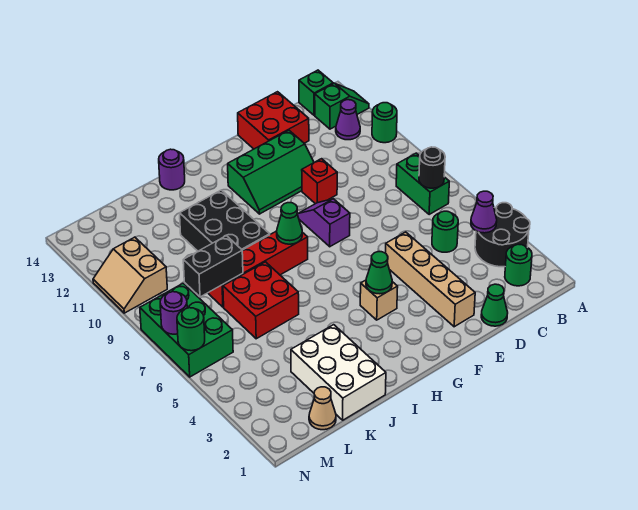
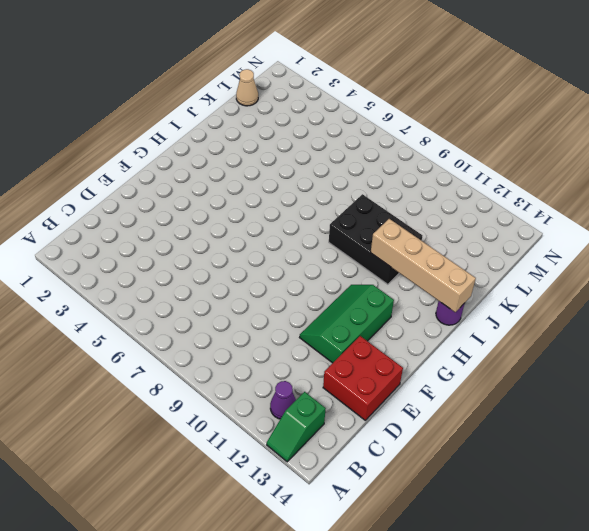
tan brick I11:I14 level 2 -> tan brick E2:E5 level 1
none -> black round brick A3:B4 level 1
none -> green round brick A11 level 1
none -> green round brick B2 level 1
none -> green brick B7:B8 level 1

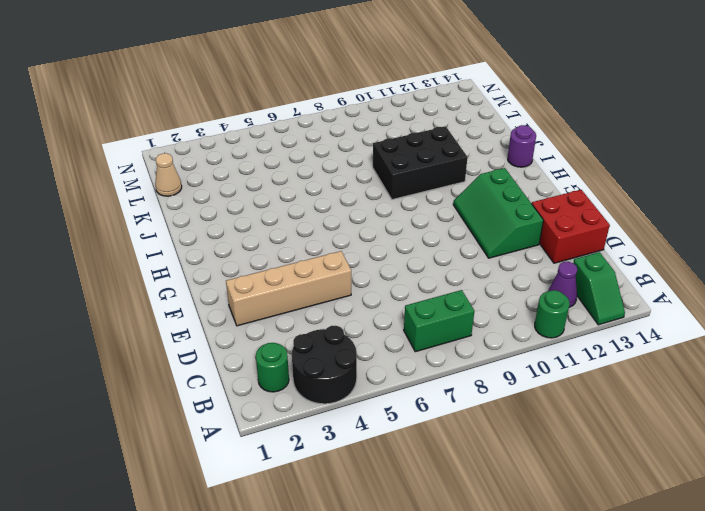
none -> green brick B14 level 1
none -> green round brick C5 level 1
none -> green cone D1 level 1
none -> red brick E10 level 1

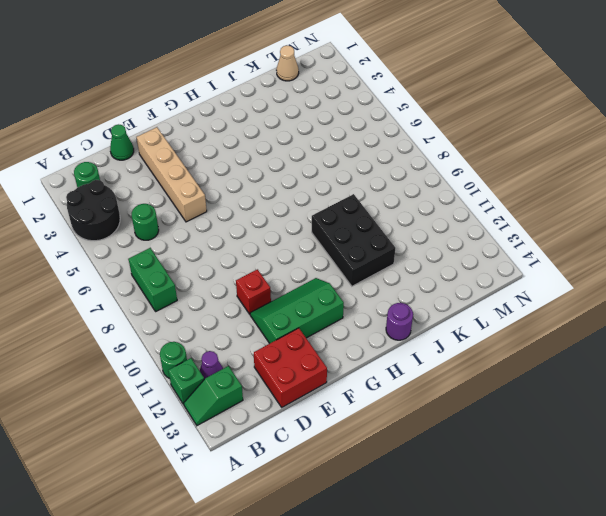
green brick A12 level 1 -> green brick B14 level 1
none -> purple slope F8:F9 level 1 top 8
none -> tan brick G4 level 1
none -> red brick H8:K8 level 1
none -> white brick J1:K3 level 1

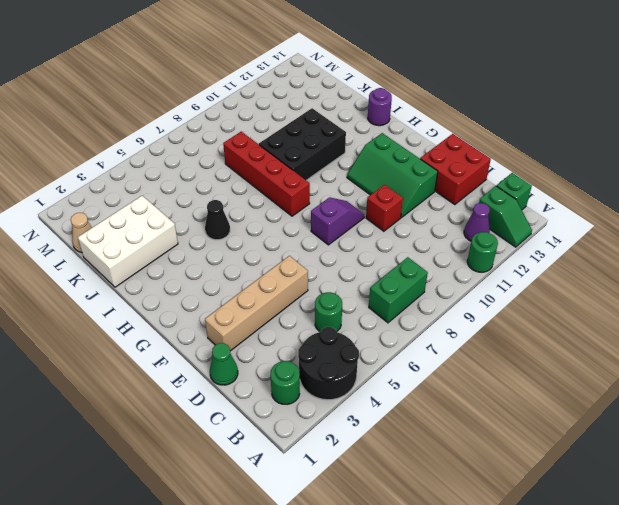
black cone I5 level 1 -> none
none -> tan brick G4 level 1
none -> red brick J6:K7 level 1
none -> green brick M6:N8 level 1
none -> tan slope M10:N11 level 1 top M

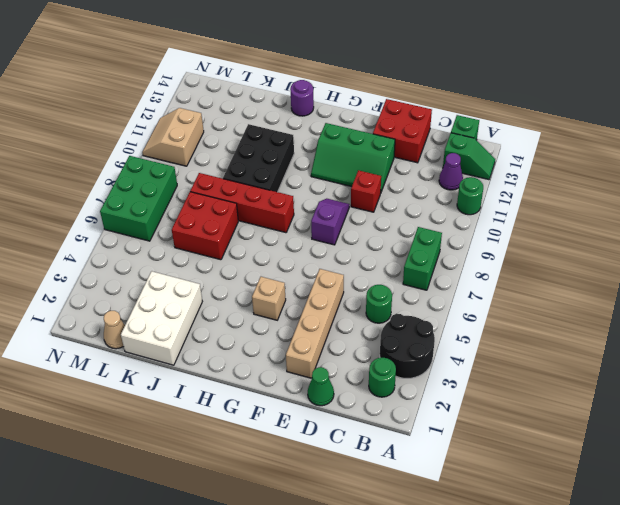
none -> purple cone B4 level 2
none -> black round brick B7 level 2
none -> green cone G4 level 2
none -> green cone H8 level 2

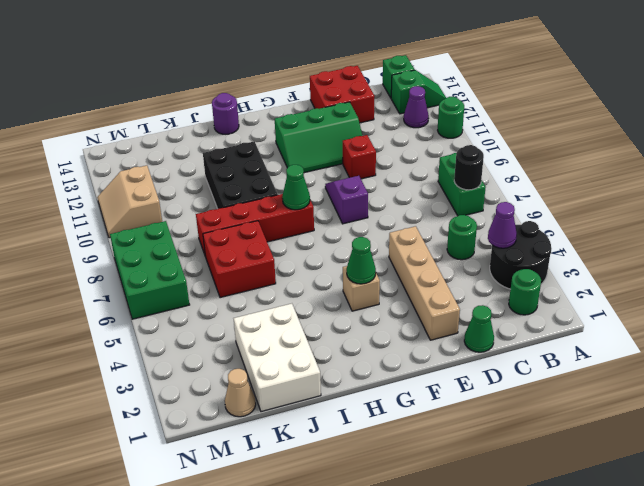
none -> black brick K8:L8 level 2
none -> green round brick N6 level 2
none -> purple round brick N7 level 2

